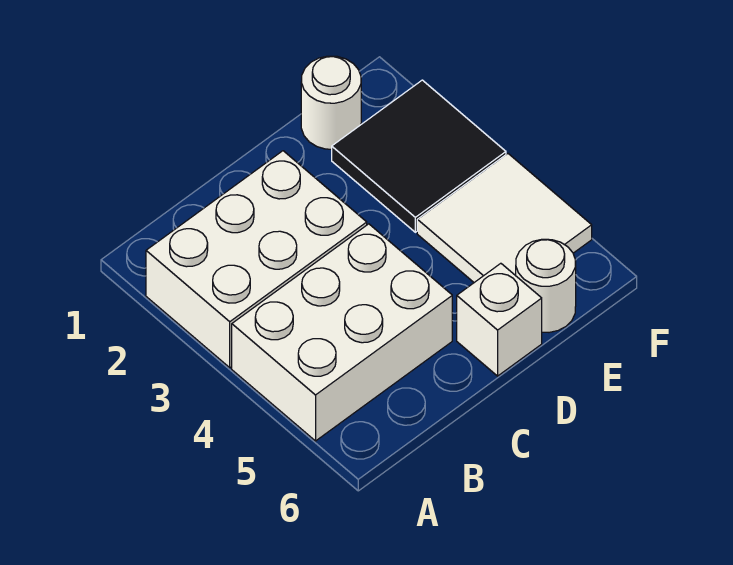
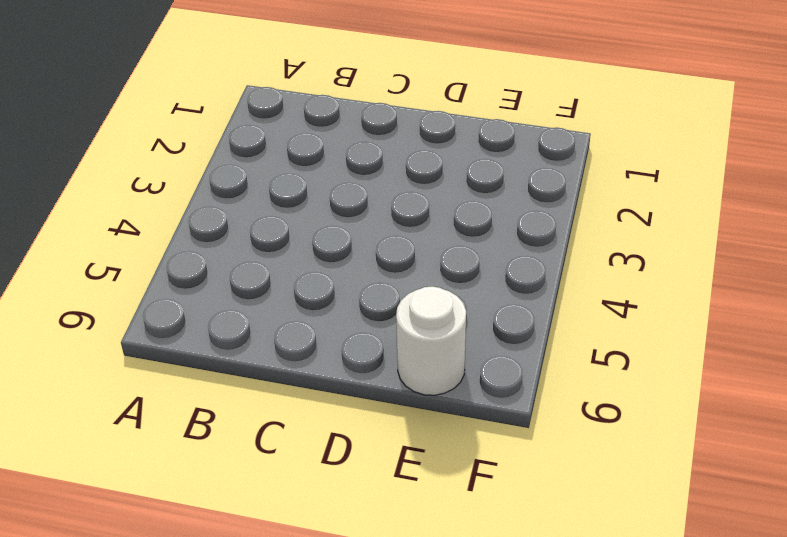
none -> white brick A2:C3 level 1
none -> white brick A4:C5 level 1

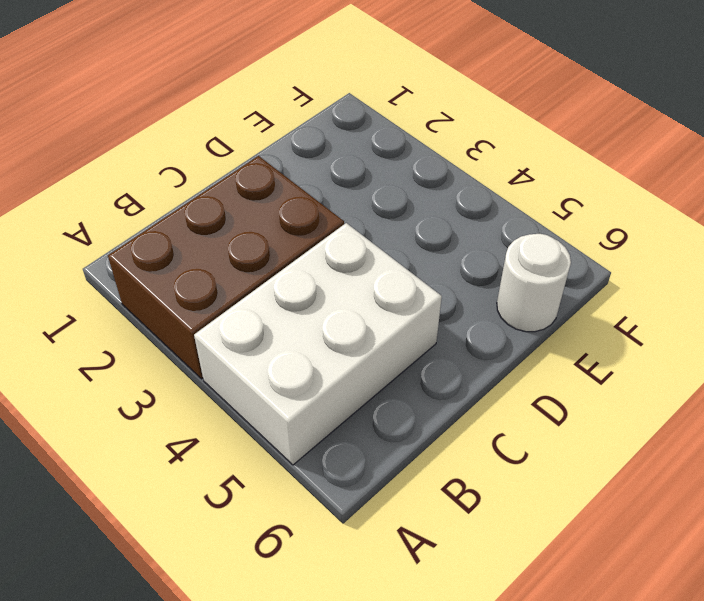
brown brick A2:C3 level 1 -> white brick A2:C3 level 1
none -> white brick D6 level 1
none -> white round brick E1 level 1

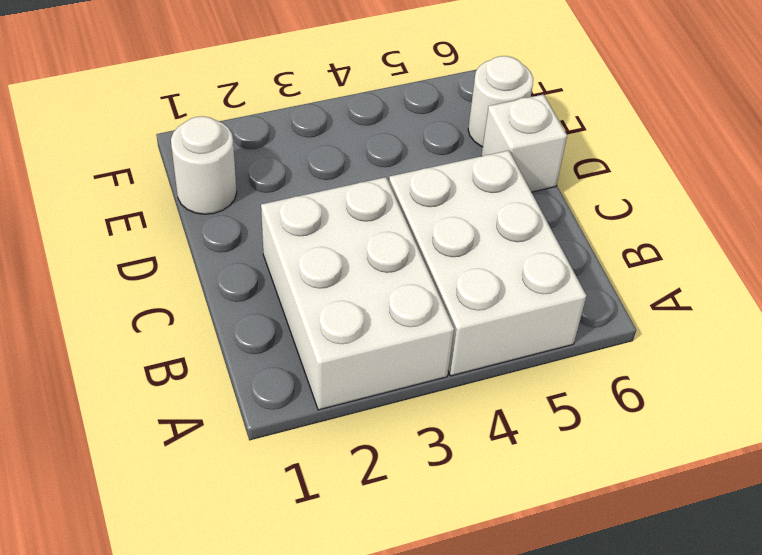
none -> black tile E2:F3 level 1
none -> white tile E4:F5 level 1

